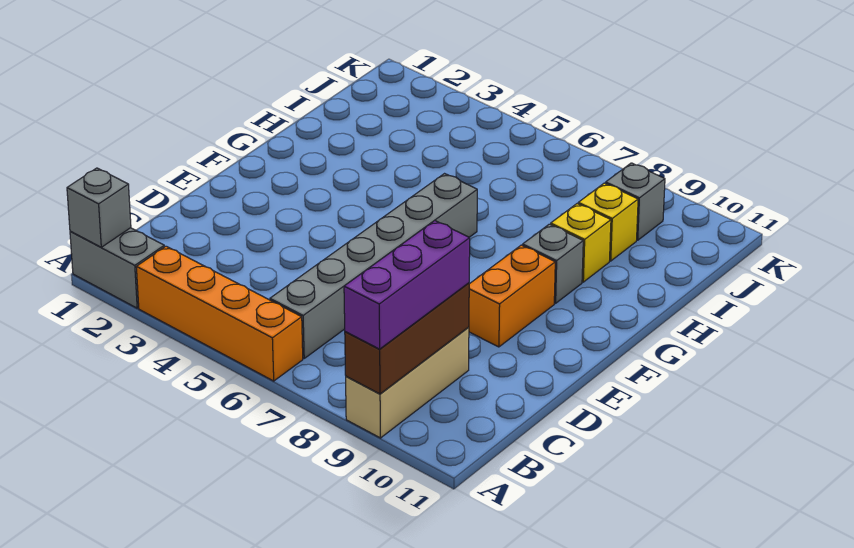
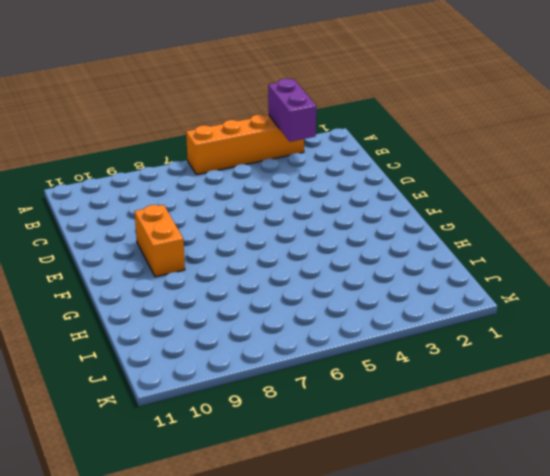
purple brick A3:B3 level 2 -> none
none -> grey brick A1:A2 level 1
none -> tan brick A9:C9 level 1
none -> grey brick B6:G6 level 1

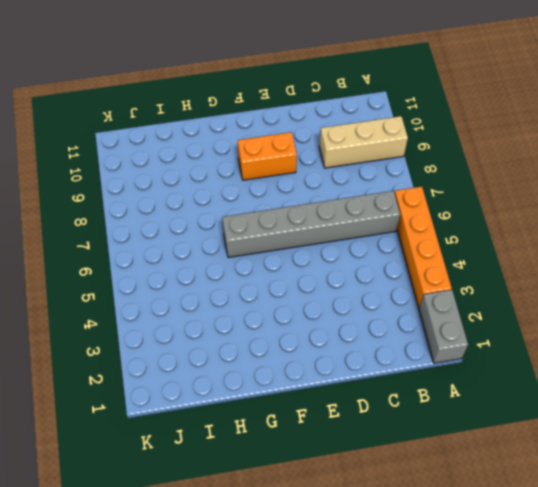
none -> grey brick G9 level 1
none -> yellow brick H9 level 1
none -> yellow brick I9 level 1

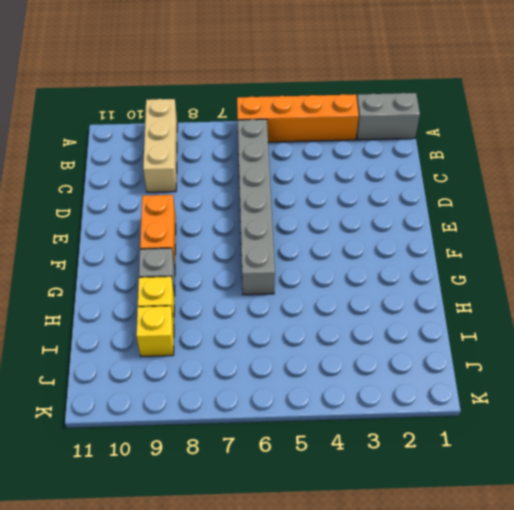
none -> grey brick J9 level 1
none -> grey brick A1 level 2
none -> brown brick A9:C9 level 2

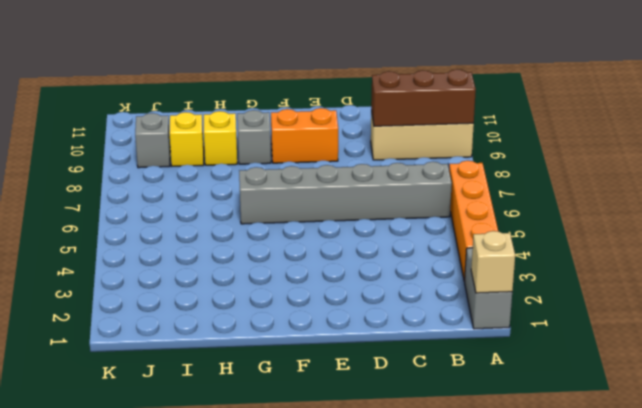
tan brick A1 level 2 -> grey brick A1 level 2
none -> purple brick A9:C9 level 3

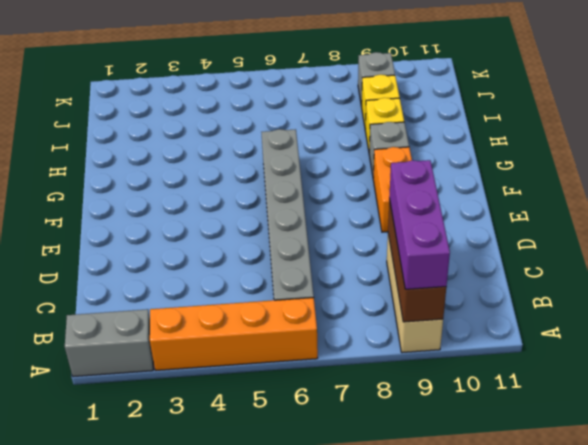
none -> grey brick A1 level 2

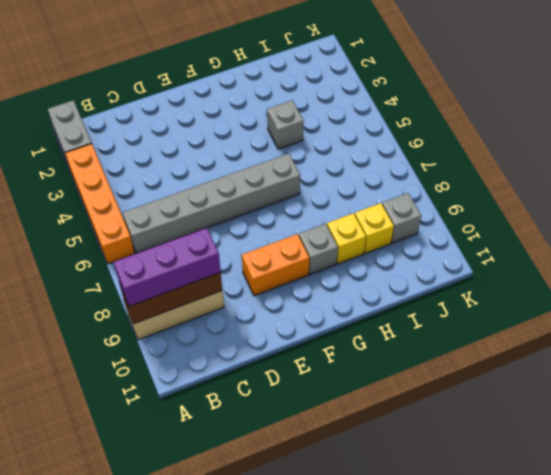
grey brick H4 level 1 -> grey brick A1 level 2

